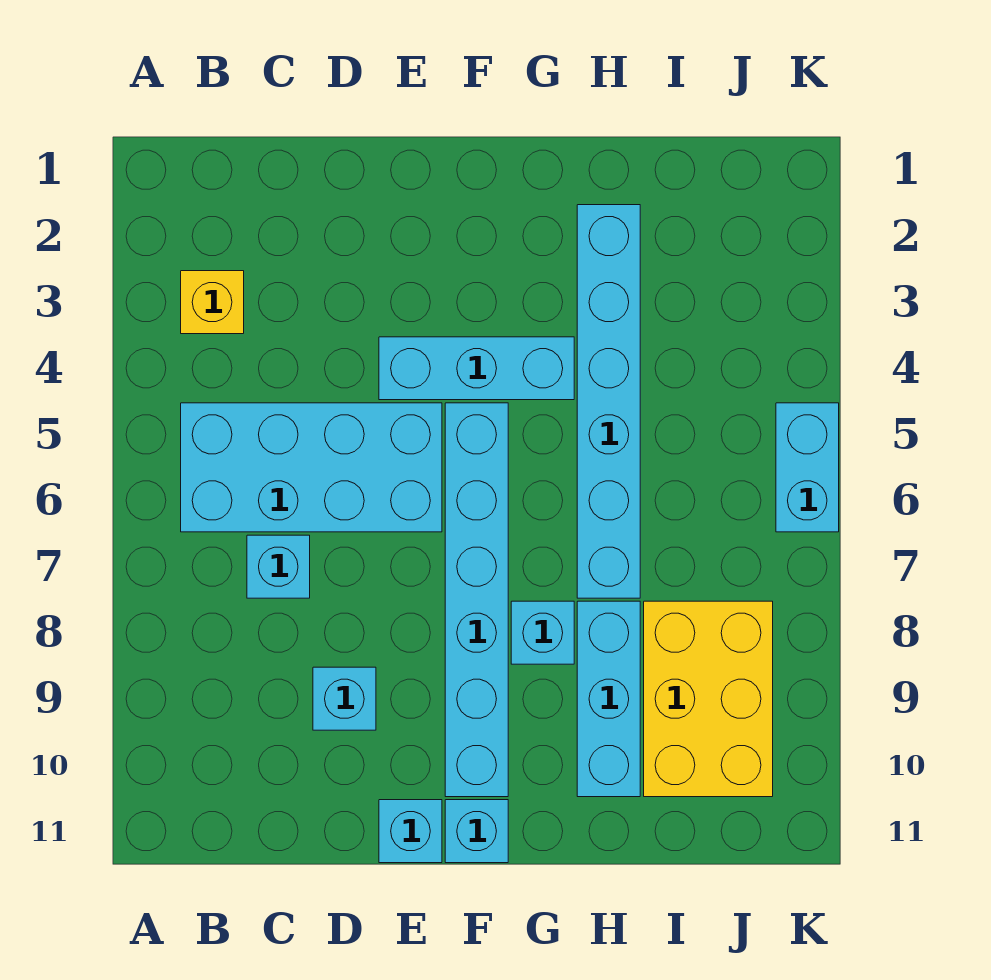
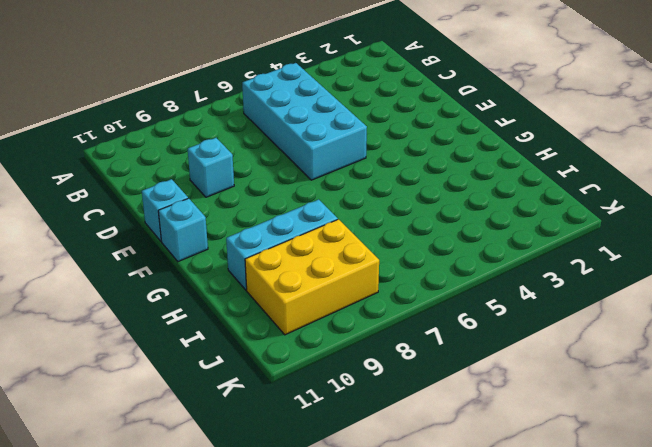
none -> yellow brick B3 level 1
none -> cyan brick C7 level 1
none -> cyan brick E4:G4 level 1

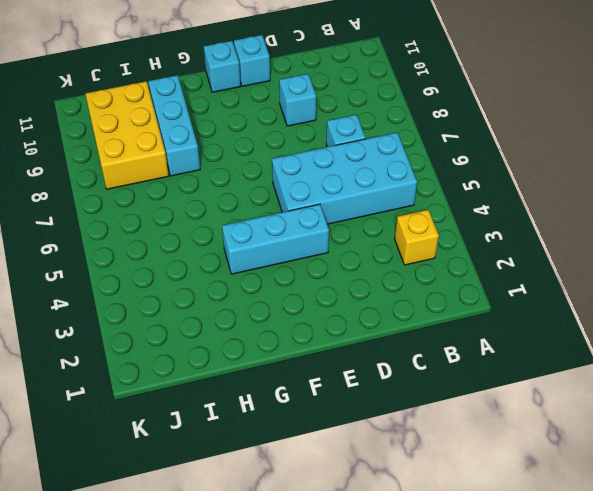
none -> cyan brick F5:F10 level 1
none -> cyan brick G8 level 1
none -> cyan brick H2:H7 level 1

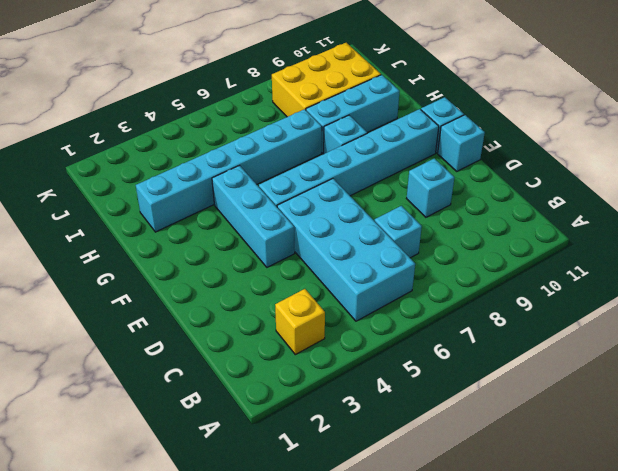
none -> cyan brick K5:K6 level 1

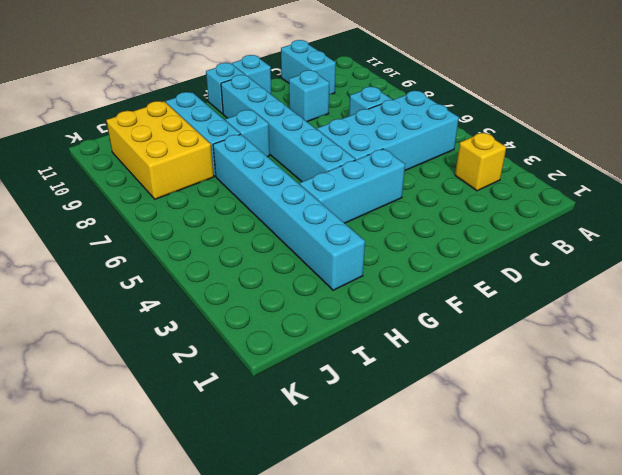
cyan brick C10:C11 level 1 -> cyan brick K5:K6 level 1

